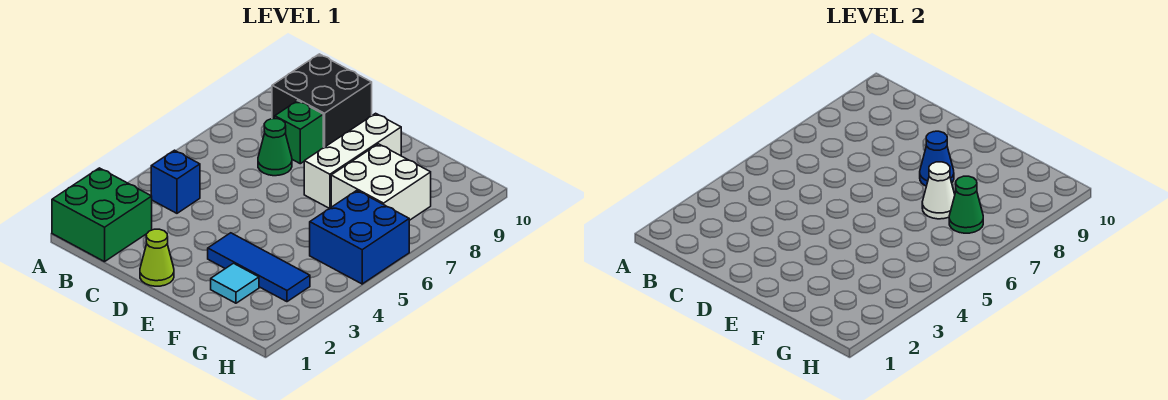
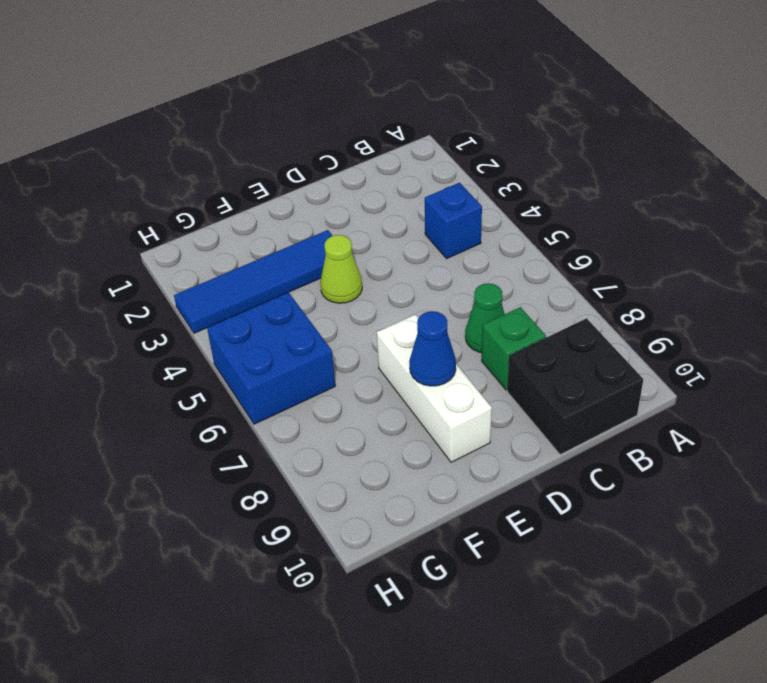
blue tile E3:H3 level 1 -> blue tile E3:G3 level 1
lime cone E4 level 1 -> lime cone D1 level 1
none -> green brick A1:B2 level 1
none -> cyan tile F2 level 1
none -> white brick F7:G8 level 1

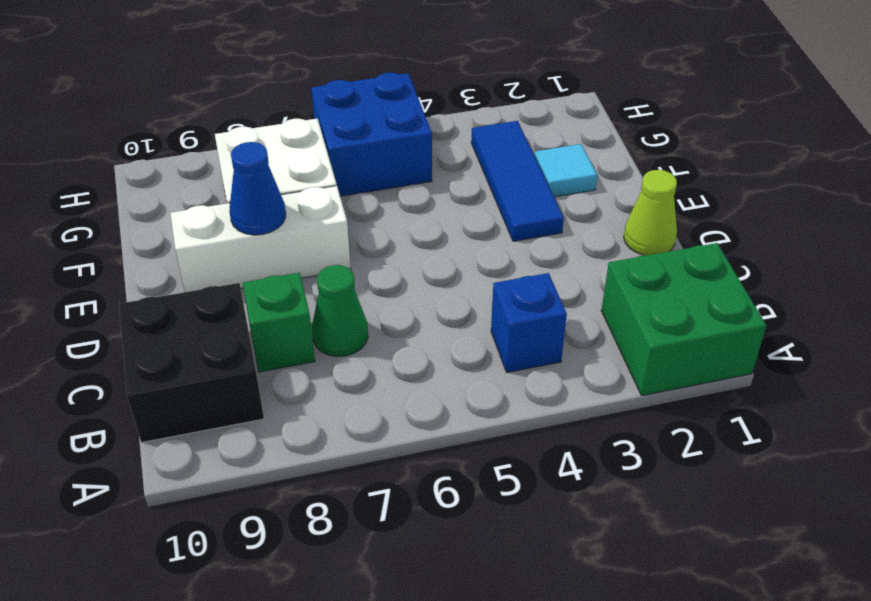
none -> white cone F7 level 2
none -> green cone G7 level 2

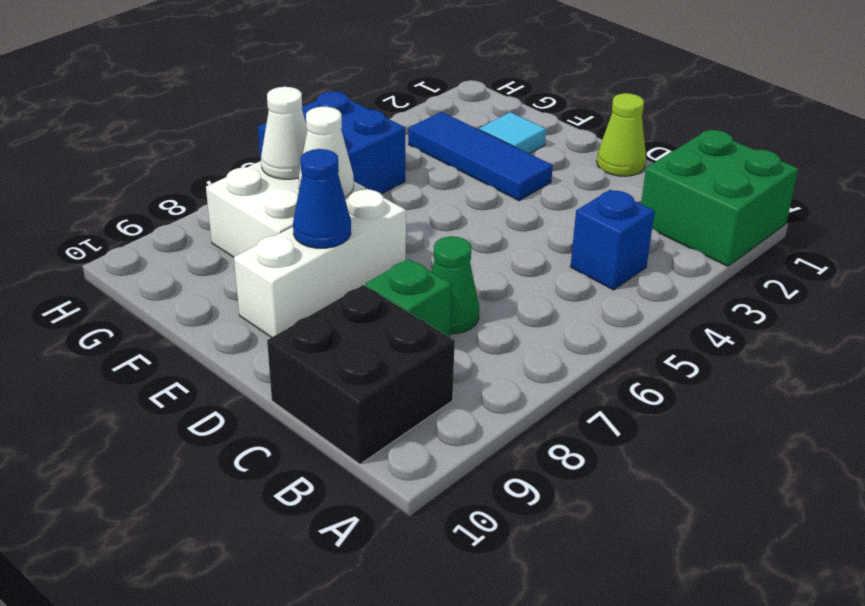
white cone G7 level 2 -> green cone G7 level 2

